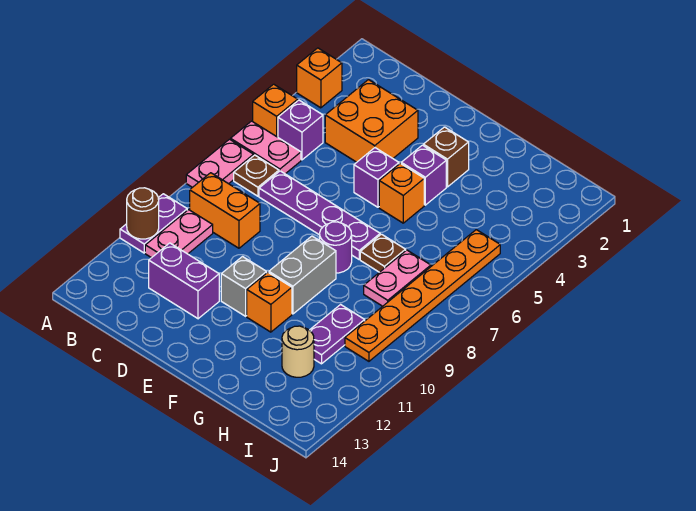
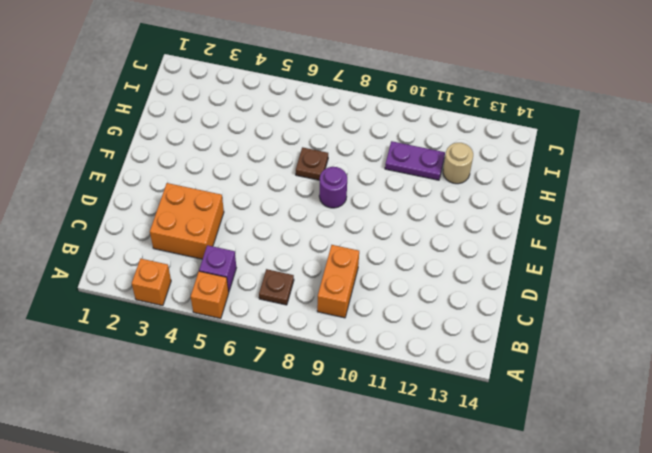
none -> pink plate A6:B6 level 1
none -> pink plate A7:A8 level 1
none -> purple plate A10:A11 level 1

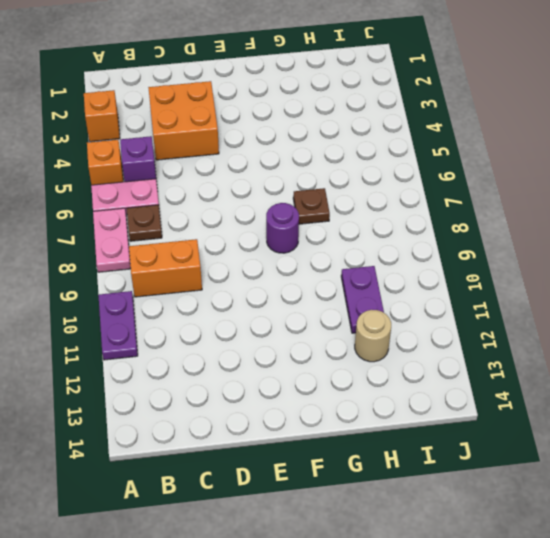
none -> pink plate B10:B11 level 1
none -> purple plate C7:F7 level 1
none -> purple brick C12:D12 level 1

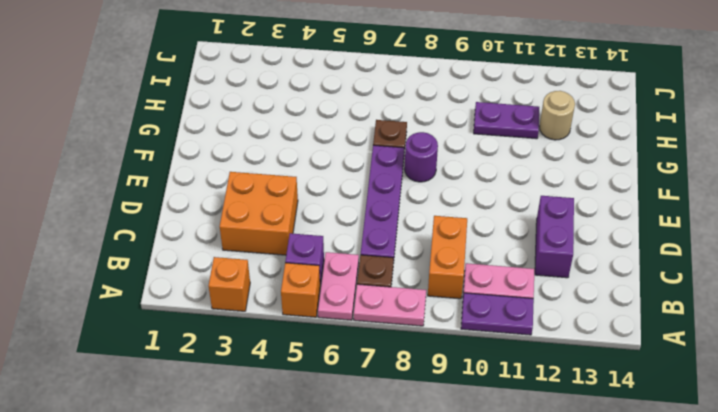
none -> purple brick E5 level 1
none -> grey brick E11 level 1
none -> brown brick F3 level 1

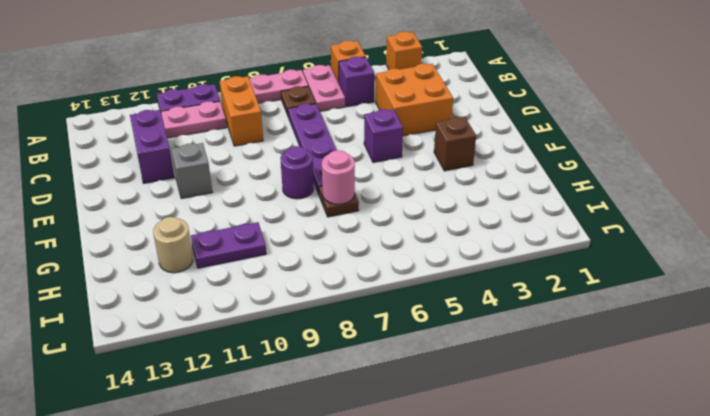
pink round brick G7 level 2 -> none
none -> purple brick F4 level 1
none -> orange brick F5 level 1
none -> grey brick F9:F10 level 1

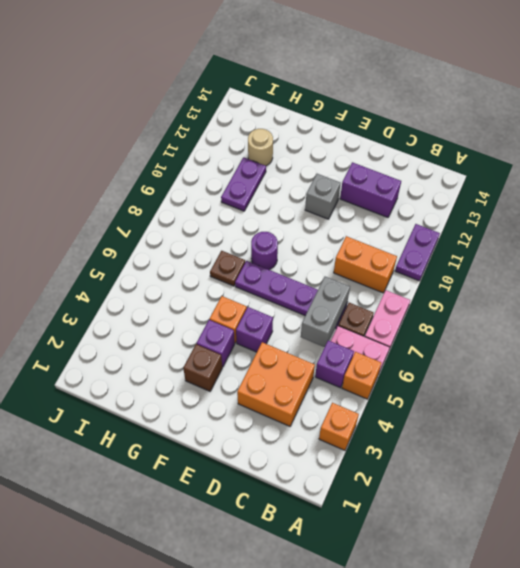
grey brick C6:C7 level 2 -> grey brick F9:F10 level 1
none -> pink plate B10:B11 level 1
none -> orange brick F11 level 1
none -> pink plate H7:H8 level 1

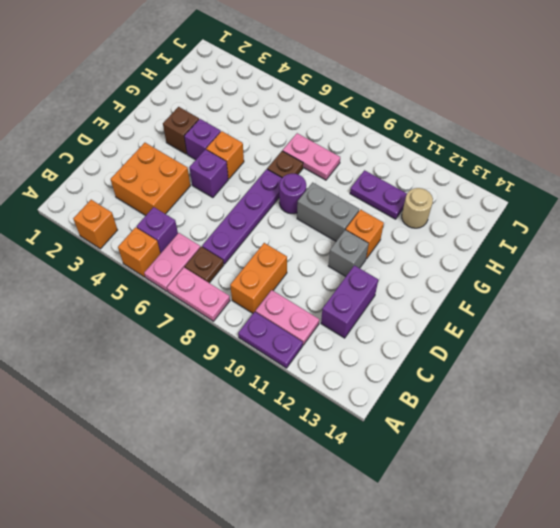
none -> orange plate I5:I10 level 1
none -> brown round brick A11 level 2

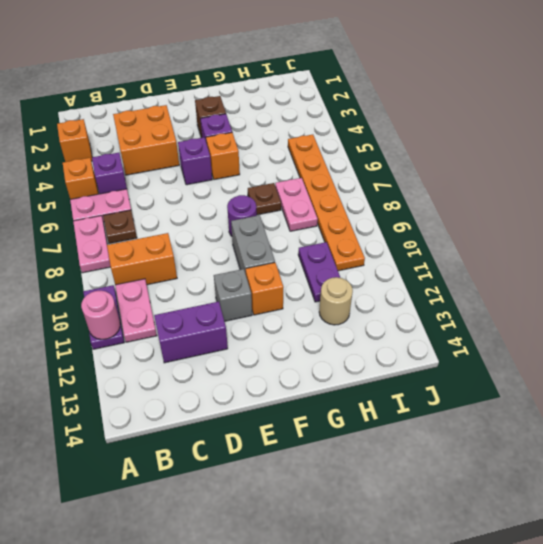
pink round brick A11 level 2 -> brown round brick A11 level 2
none -> purple plate C7:F7 level 1

